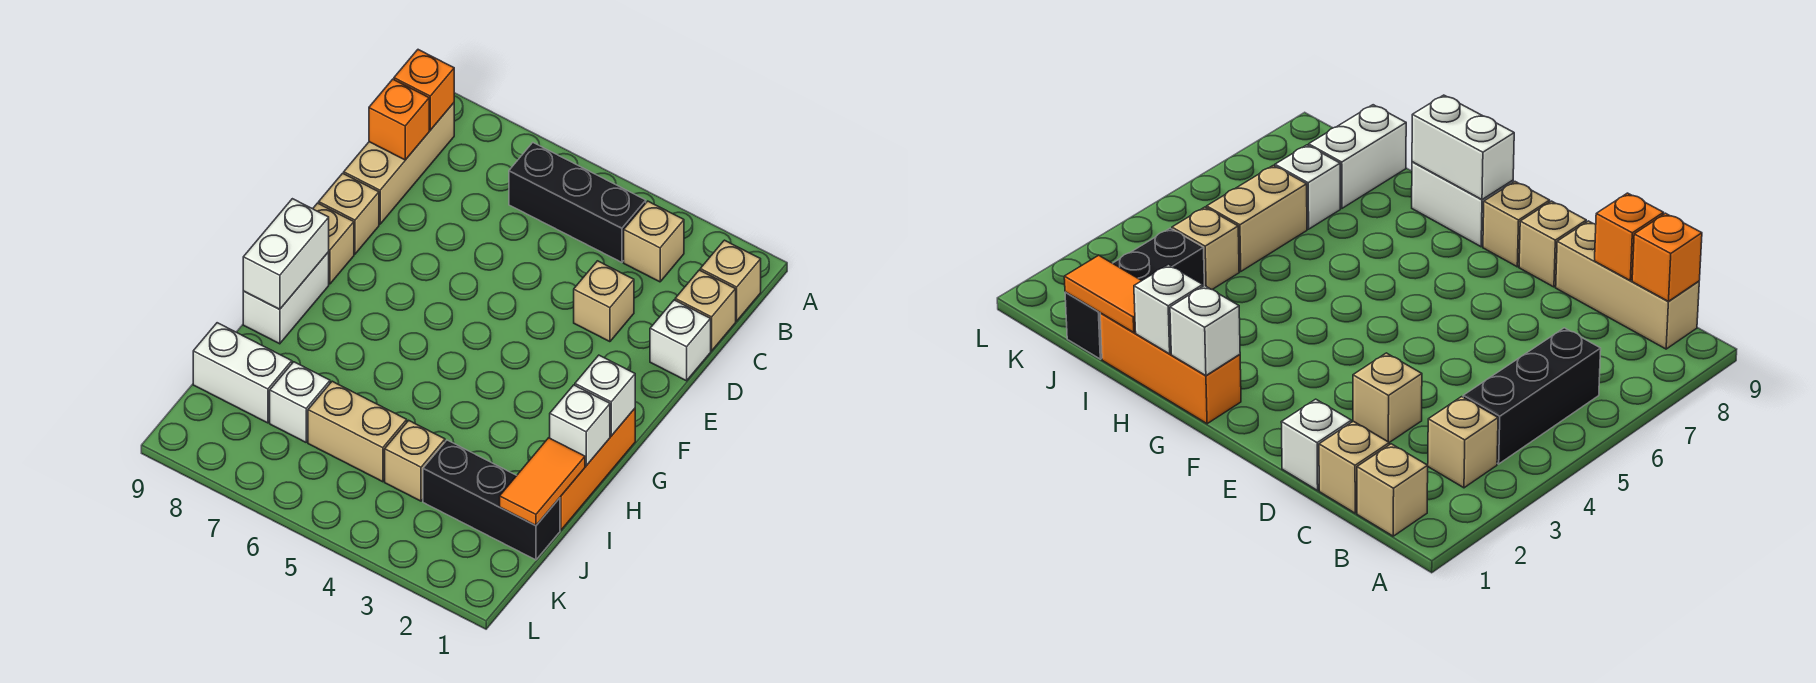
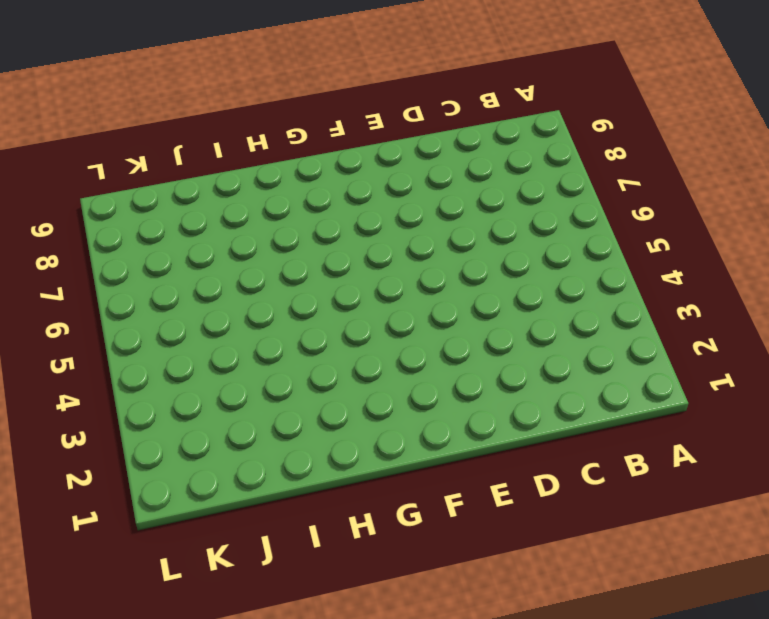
none -> tan brick B1 level 1
none -> tan brick B3 level 1
none -> black brick B4:B6 level 1

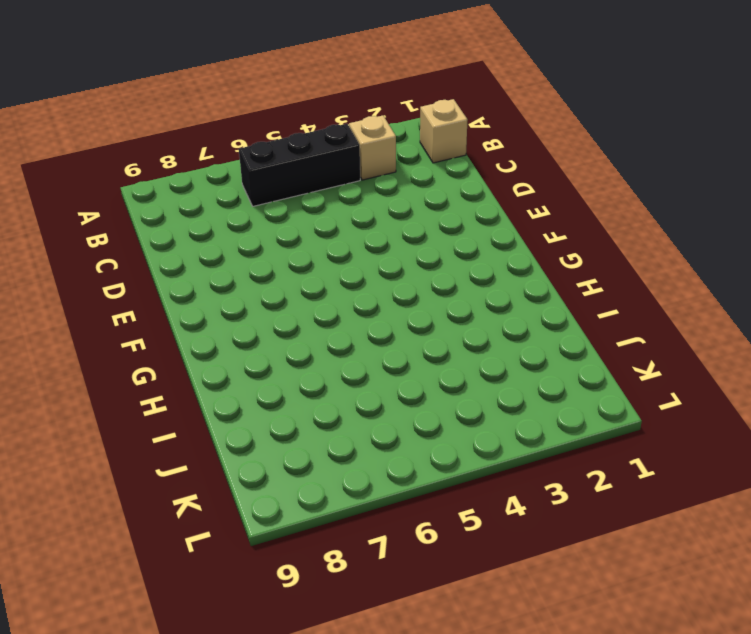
none -> tan brick B9:D9 level 1
none -> tan brick C1 level 1
none -> white brick D1 level 1

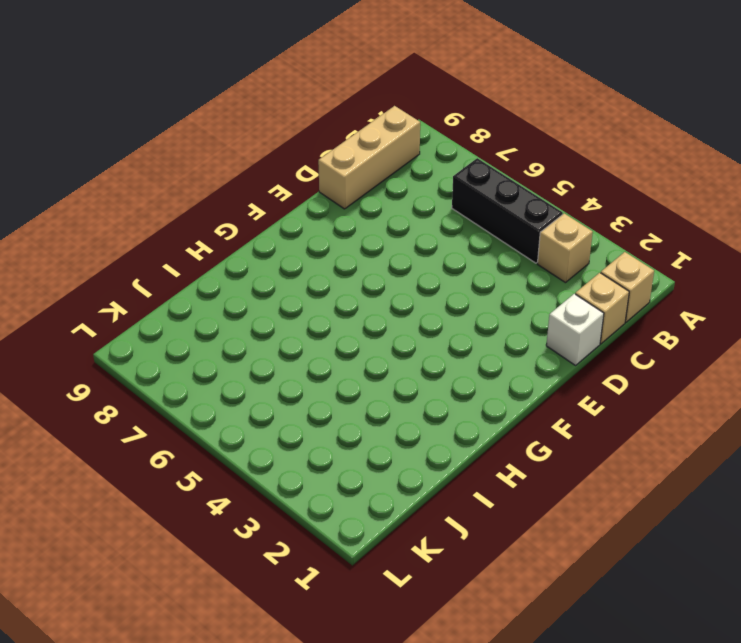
none -> tan brick D3 level 1
none -> tan brick E9 level 1
none -> tan brick F9 level 1

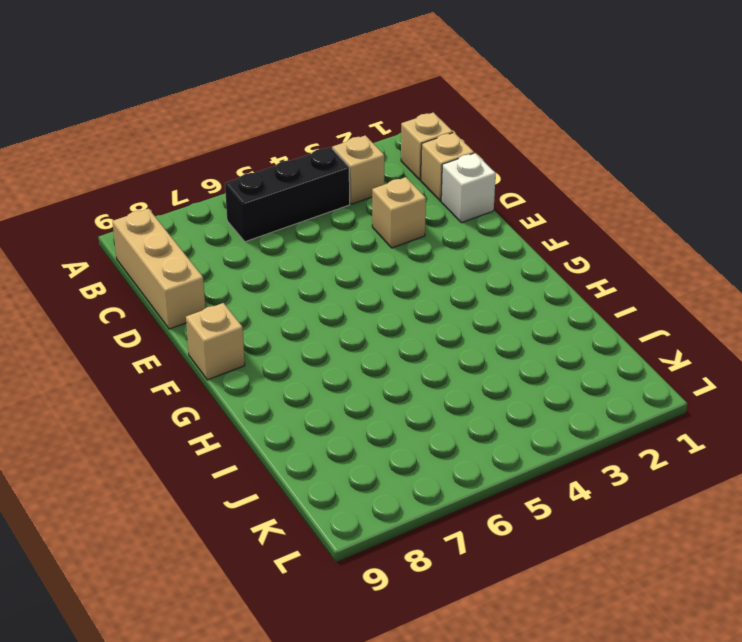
none -> tan brick E9 level 1
none -> orange brick G1:I1 level 1
none -> white brick G9:H9 level 1

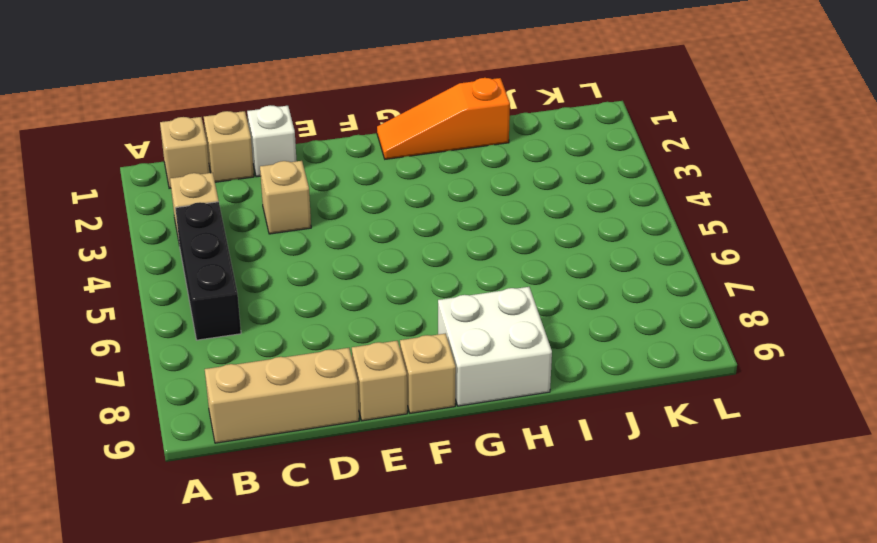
orange slope G1:I1 level 1 top I -> orange brick G1:I1 level 1
white brick G8:H9 level 1 -> white brick G9:H9 level 1
none -> black brick J1:J3 level 1
none -> tan brick J4 level 1
none -> tan brick J5:J6 level 1

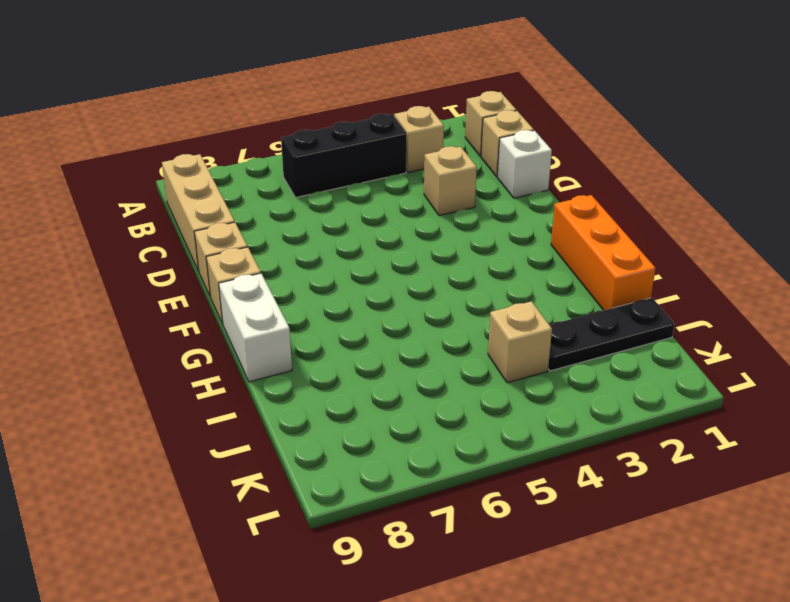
black plate J1:J3 level 1 -> black brick J1:J3 level 1
none -> tan brick J5:J6 level 1
none -> white brick J7 level 1
none -> white brick J8:J9 level 1

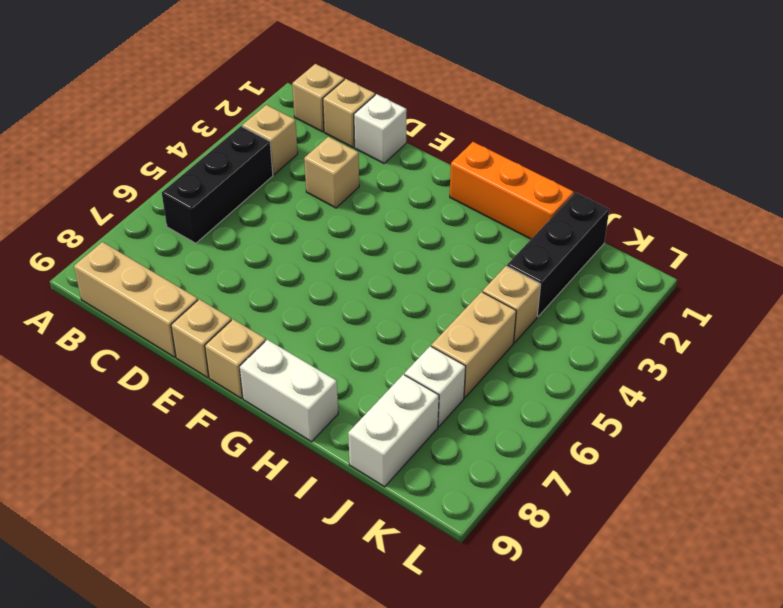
none -> orange brick B9 level 2
none -> orange brick C9 level 2
none -> white brick G1 level 2

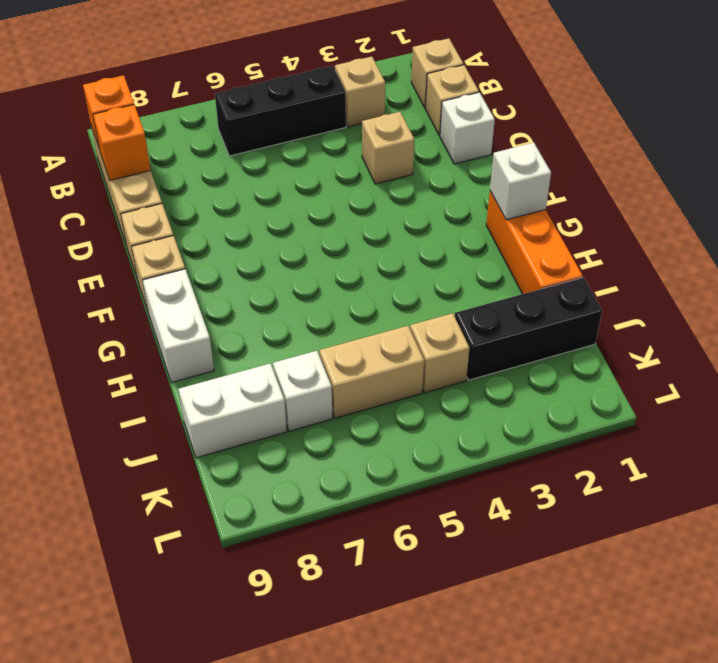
none -> white brick G9:H9 level 2
none -> white brick H1 level 2
none -> orange tile I1:J1 level 2

